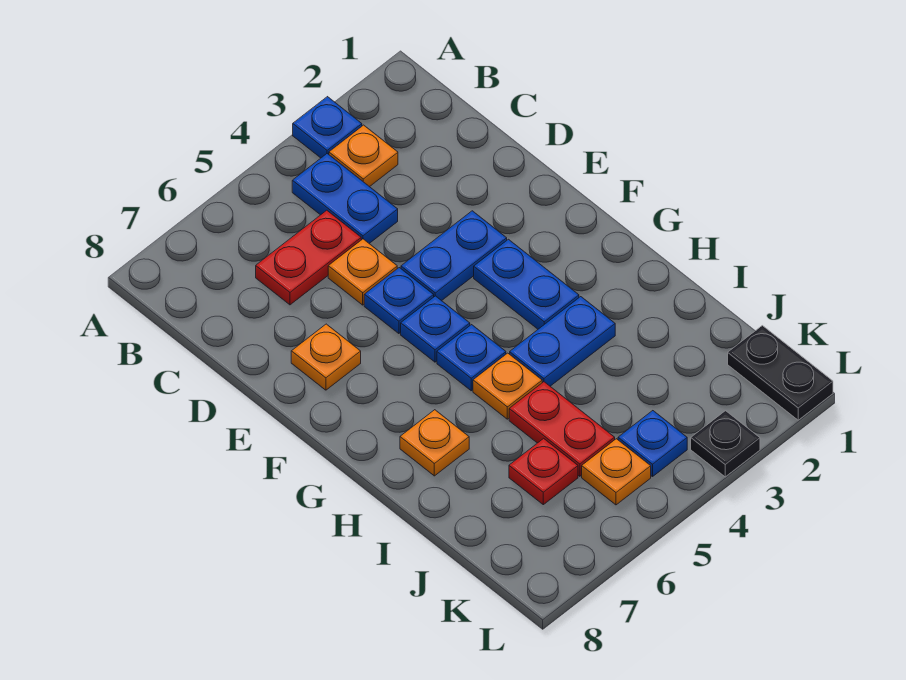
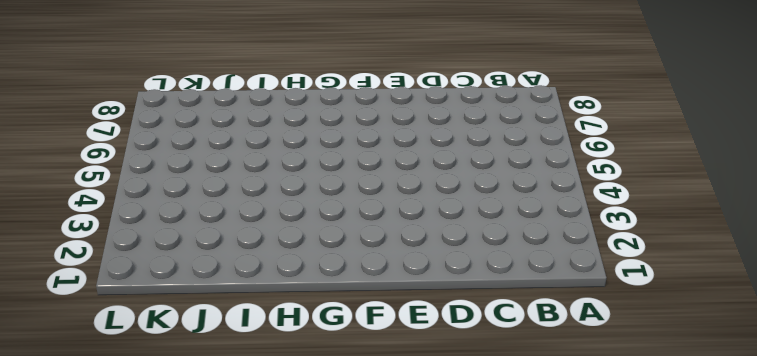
none -> blue plate A3 level 1
none -> orange plate B3 level 1
none -> blue plate B4:C4 level 1

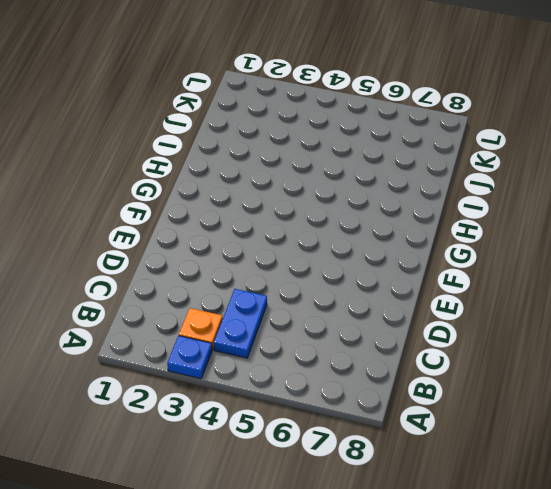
none -> red plate C5:C6 level 1
none -> orange plate D5 level 1
none -> blue plate E3:E4 level 1

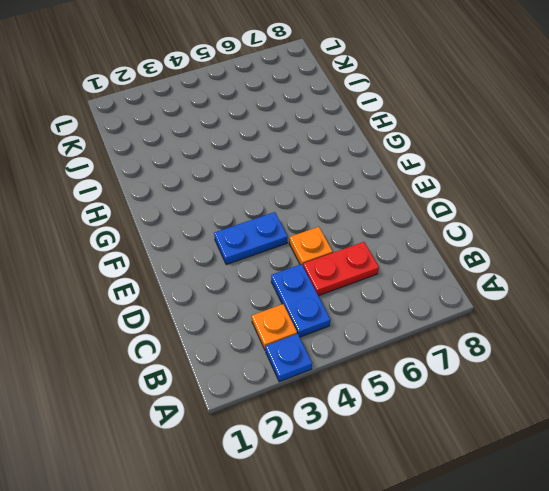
none -> blue plate E5 level 1
none -> orange plate E7 level 1
none -> blue plate F3:G3 level 1

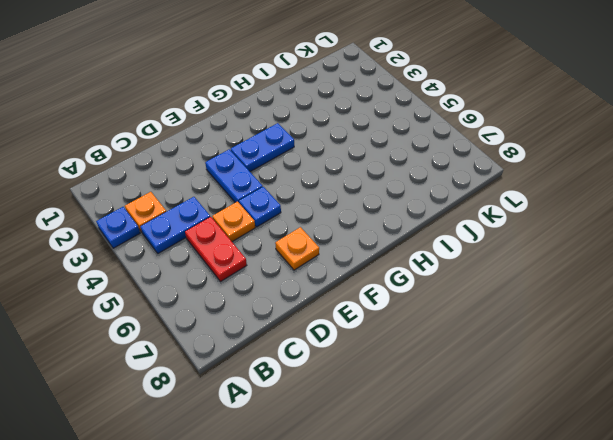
none -> blue plate F5 level 1
none -> blue plate G5 level 1
none -> blue plate H3:H4 level 1

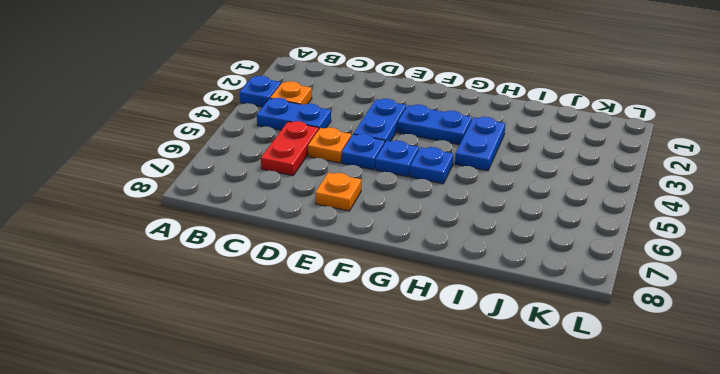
none -> orange plate H5 level 1
none -> orange plate H7 level 1
none -> red plate I5:J5 level 1

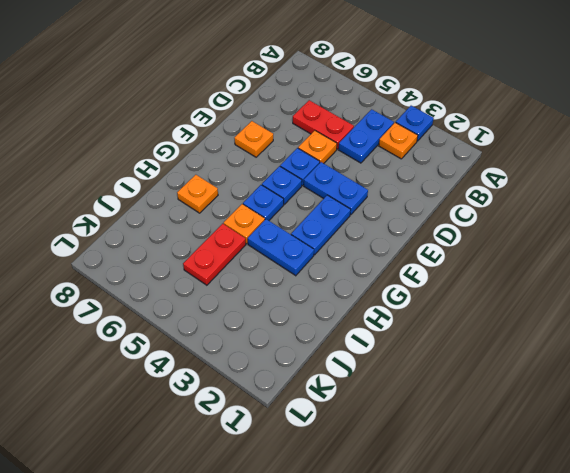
none -> red plate J6 level 1
none -> black plate K1:L1 level 1
none -> blue plate K4 level 1

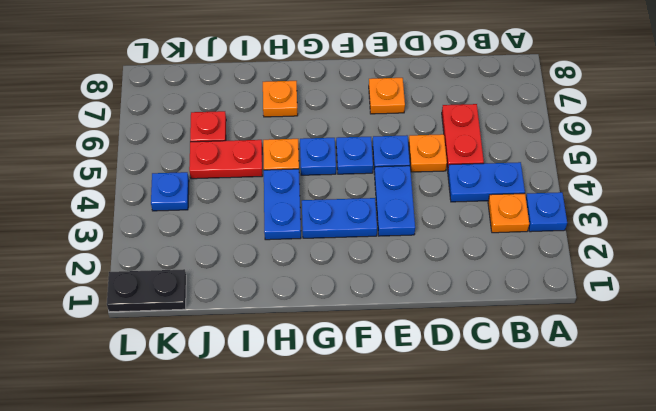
none -> orange plate K5 level 1
none -> black plate L3 level 1

